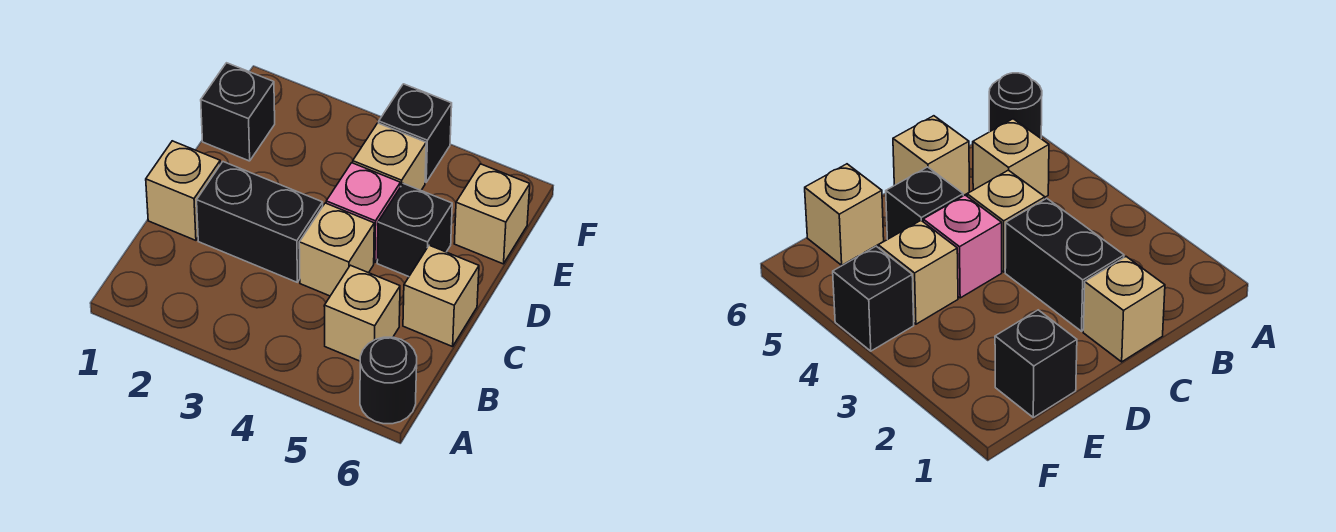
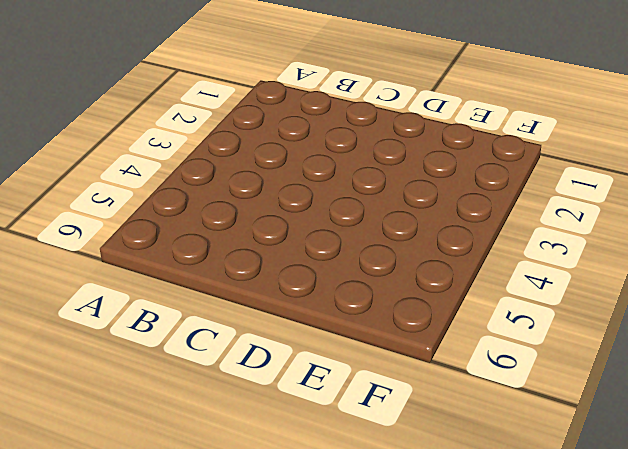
none -> black round brick A6 level 1
none -> tan brick B5 level 1
none -> tan brick C1 level 1

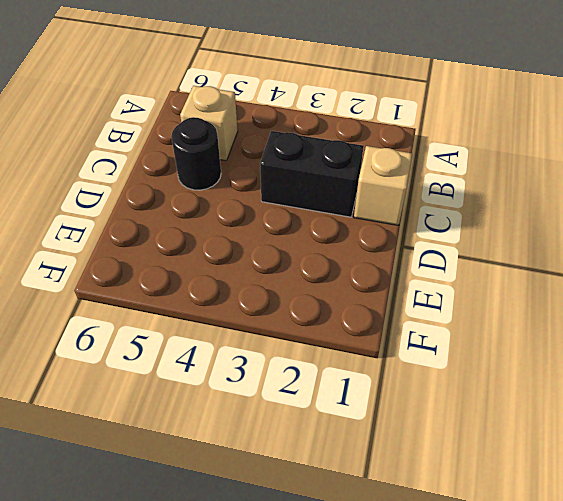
black round brick C5 level 1 -> black round brick A6 level 1
none -> tan brick C4 level 1
none -> tan brick C6 level 1
none -> pink brick D4 level 1

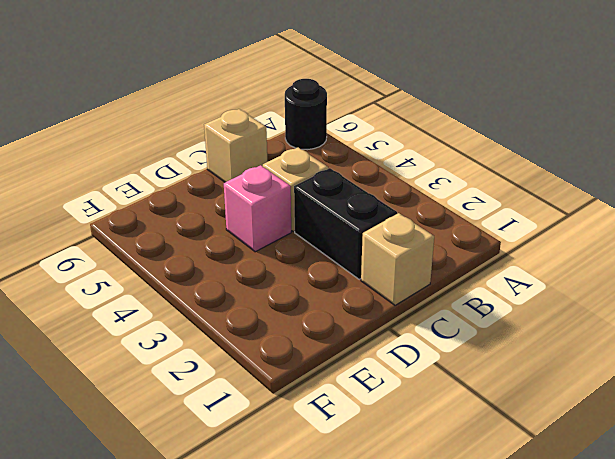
none -> tan brick B5 level 1
none -> black brick D5 level 1
none -> black brick E1 level 1

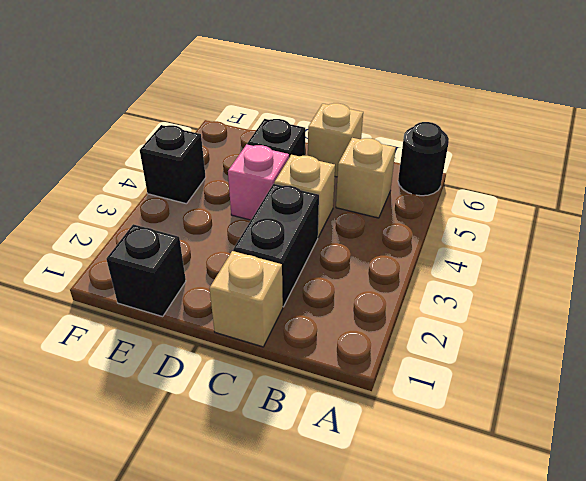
none -> tan brick E4 level 1
none -> tan brick E6 level 1

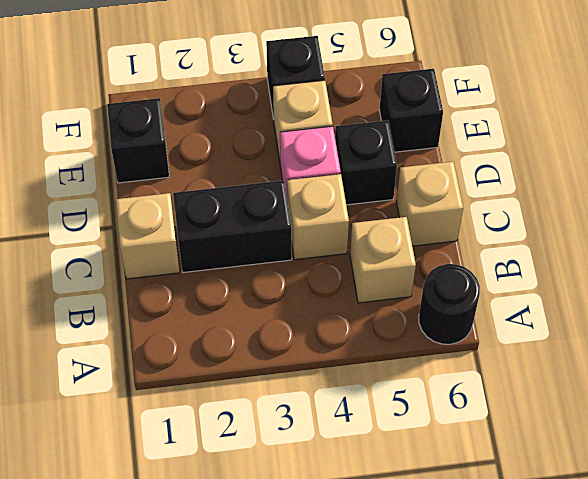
black brick E6 level 1 -> tan brick E6 level 1

